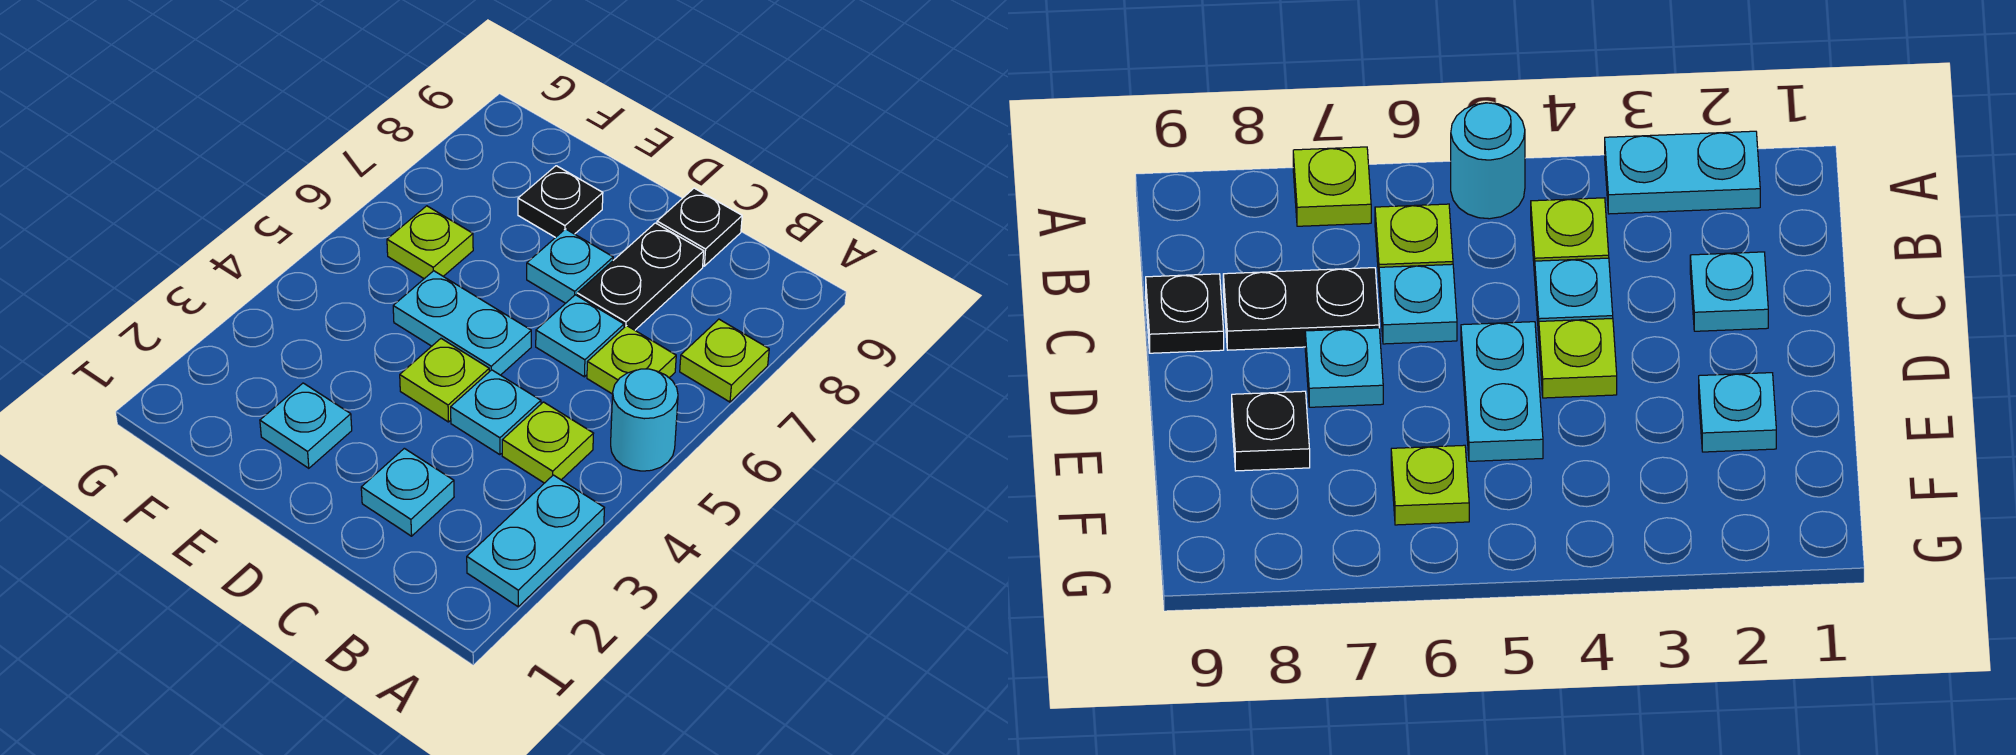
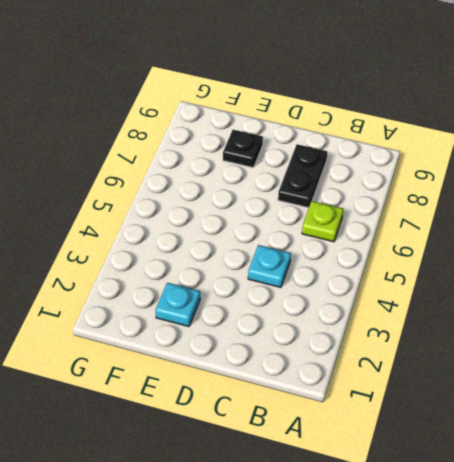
none -> cyan plate A2:A3 level 1
none -> cyan round brick A5 level 1
none -> lime plate A7 level 1

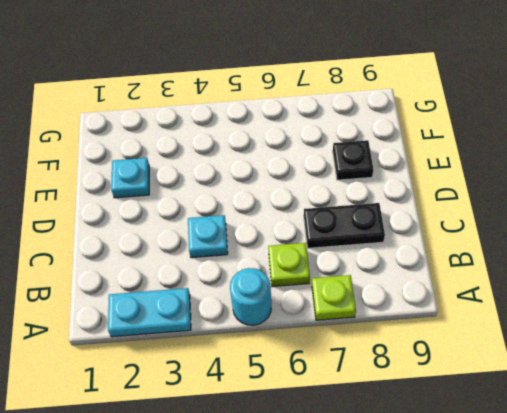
none -> lime plate B4 level 1
none -> cyan plate C2 level 1
none -> cyan plate C6 level 1

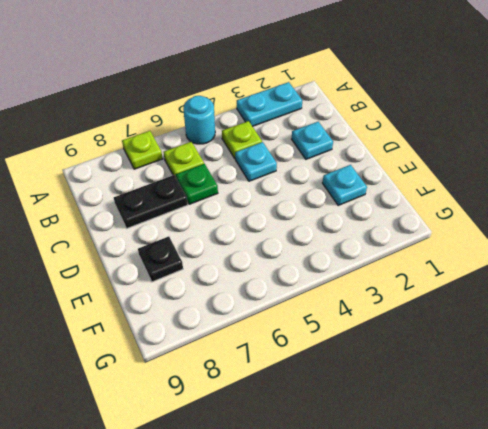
green plate C6 level 1 -> cyan plate C6 level 1
none -> black plate C9 level 1
none -> lime plate D4 level 1
none -> cyan plate D5:E5 level 1

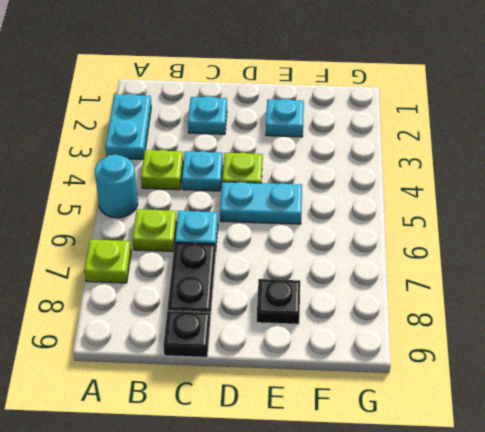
none -> cyan plate D7 level 1
none -> lime plate F6 level 1

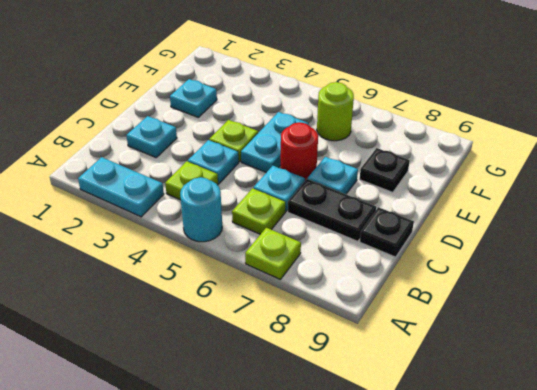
red round brick D6 level 1 -> none
lime round brick F6 level 1 -> lime plate F6 level 1

